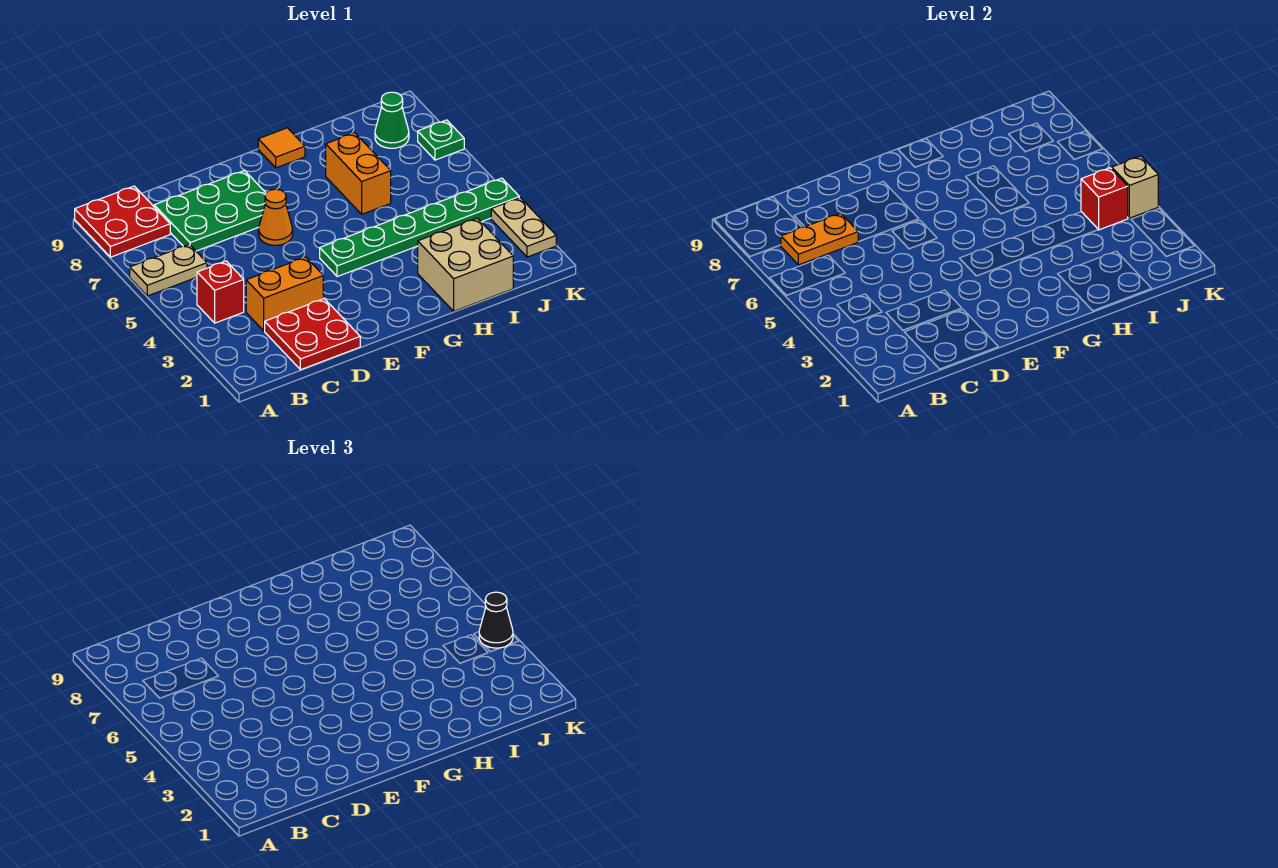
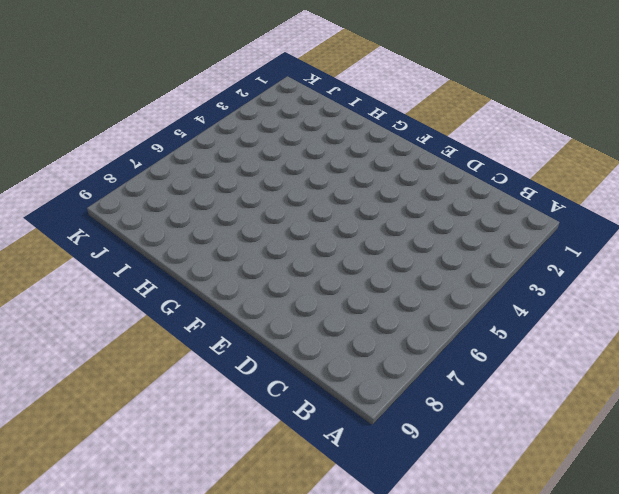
none -> tan plate A6:B6 level 1
none -> red plate A8:B9 level 1
none -> red brick B4 level 1

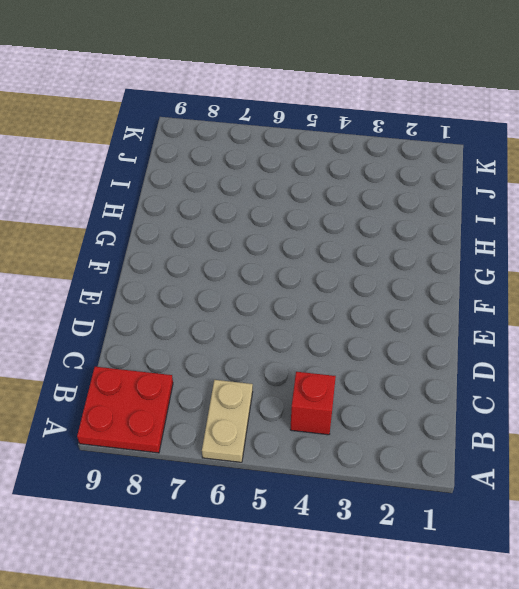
none -> red plate C1:D2 level 1
none -> orange brick C3:D3 level 1
none -> green plate C7:E8 level 1

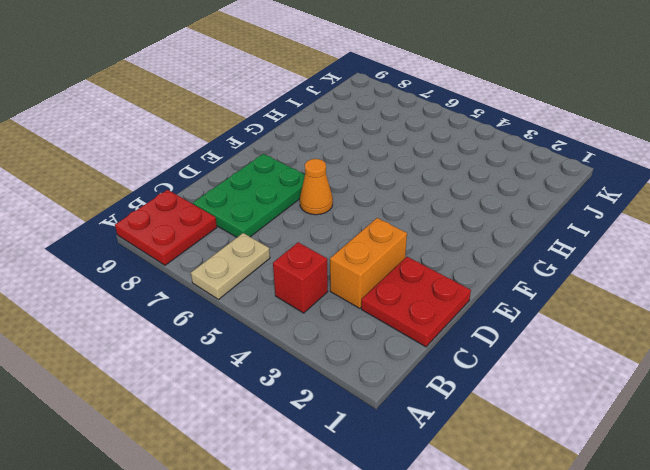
none -> green plate F4:K4 level 1
none -> orange tile G9 level 1
none -> tan brick H1:I2 level 1

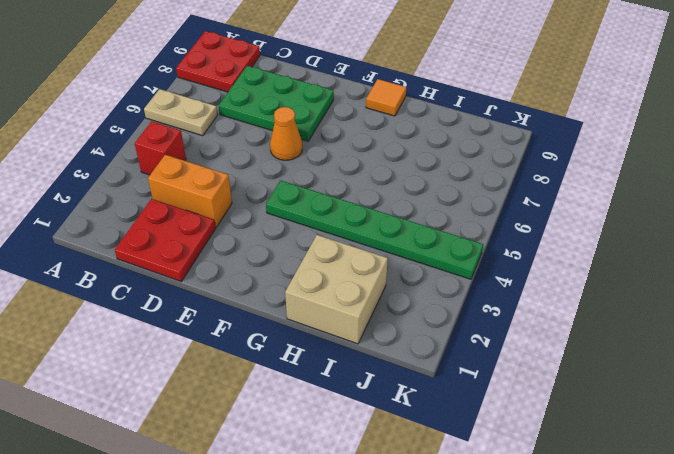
none -> orange brick H6:H7 level 1
none -> green cone J8 level 1
none -> tan plate K2:K3 level 1

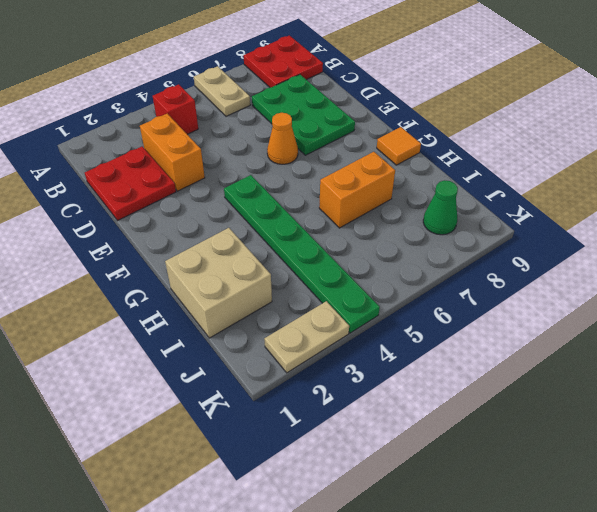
none -> green plate K7 level 1
none -> orange plate B7:C7 level 2
none -> red brick J4 level 2

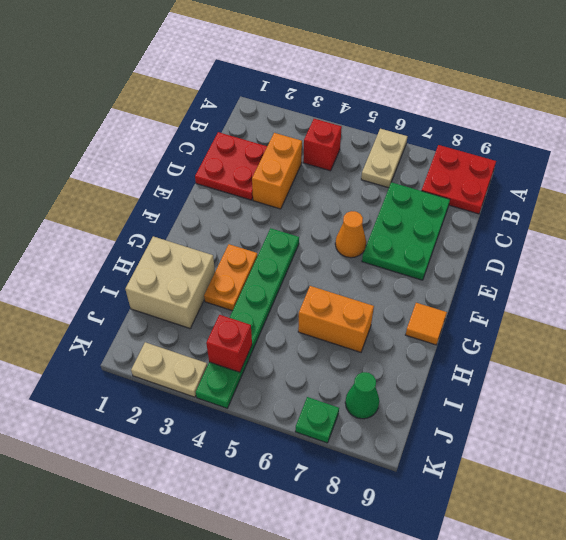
orange plate G3:H3 level 1 -> orange plate B7:C7 level 2
none -> tan brick K4 level 2
none -> black cone K4 level 3

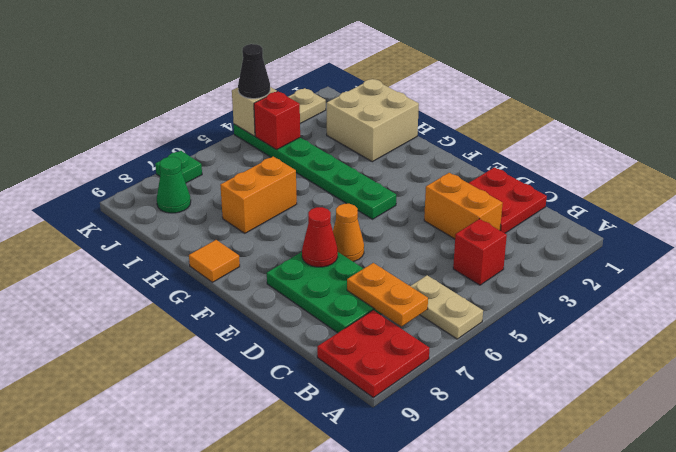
red cone E7 level 2 -> none

